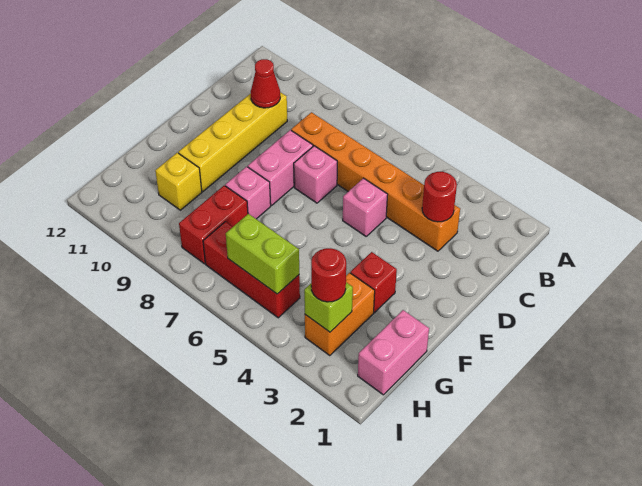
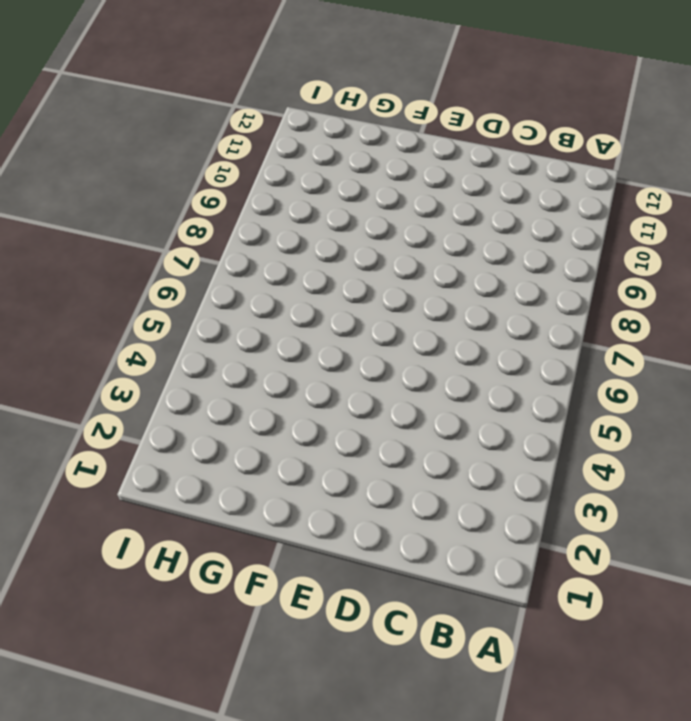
none -> orange brick C3:C8 level 1
none -> yellow brick C10:F10 level 1
none -> pink brick D5 level 1

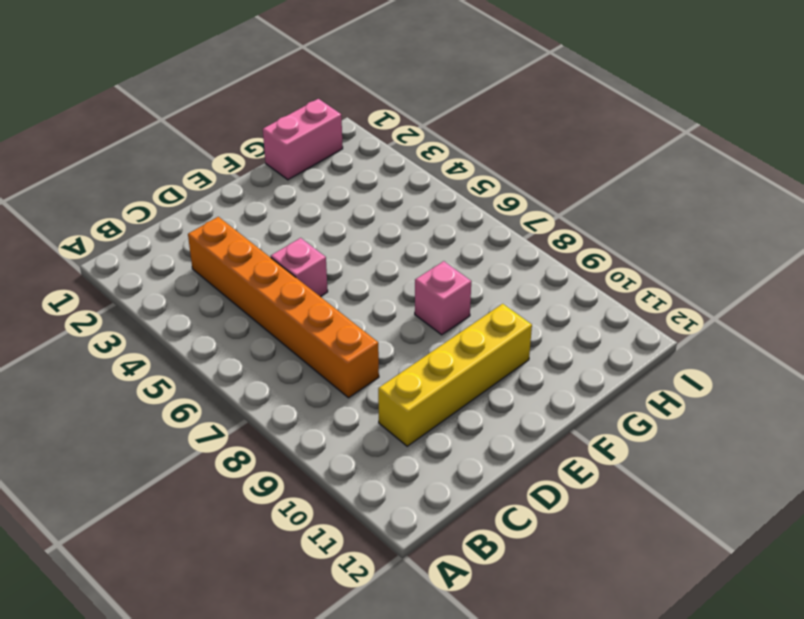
none -> pink brick D7 level 1
none -> pink brick D8:E8 level 1
none -> red brick F3 level 1

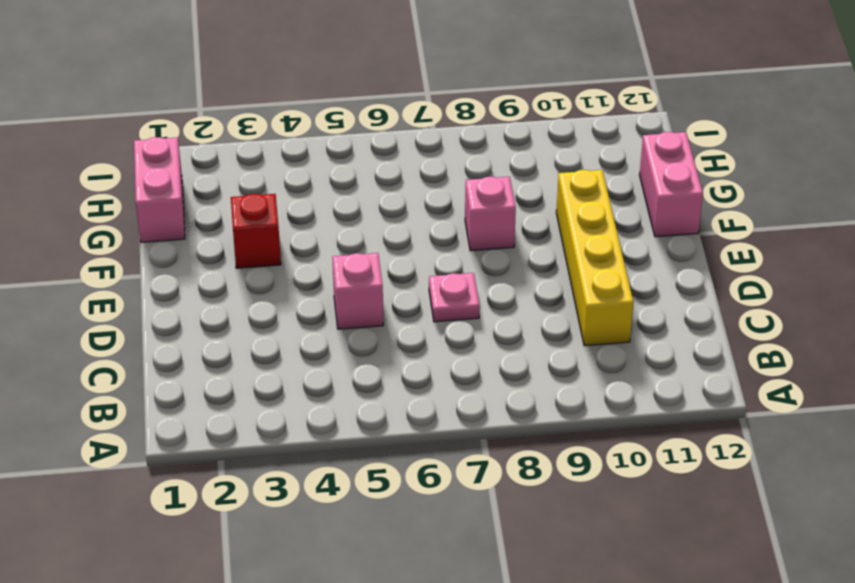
pink plate D7 level 1 -> pink brick D7 level 1
pink brick F12:G12 level 1 -> pink brick D8:E8 level 1
none -> orange brick C3:C8 level 1
none -> orange brick G3:H3 level 1
none -> red brick G8:H8 level 1

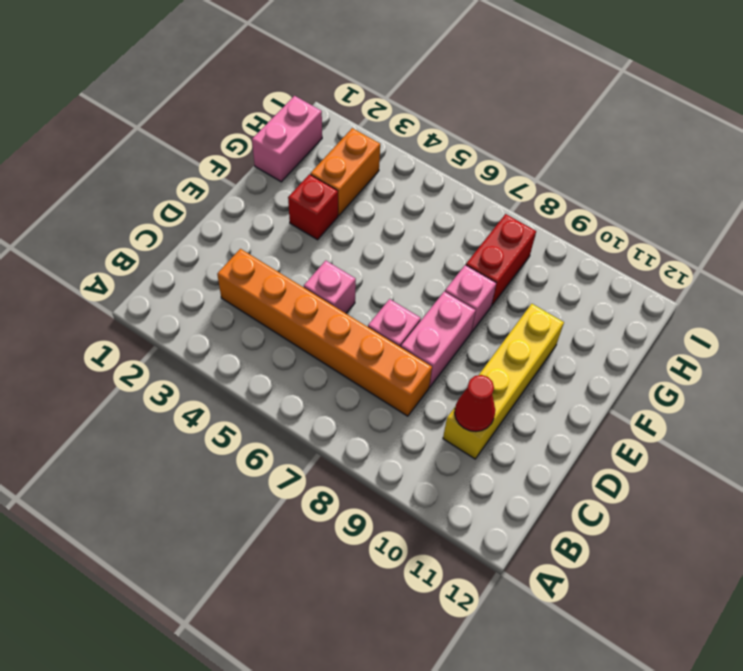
none -> yellow brick G10 level 1
none -> red brick H5:H7 level 1
none -> red round brick C3 level 2

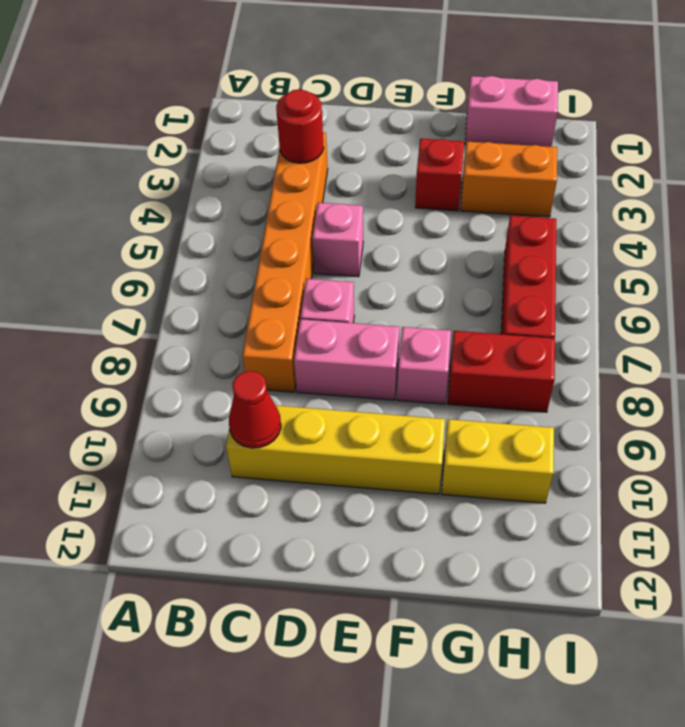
yellow brick G10:H10 level 1 -> yellow brick G10 level 1
none -> lime brick H3 level 2
none -> lime brick H5:H6 level 2
none -> red round brick H3 level 3

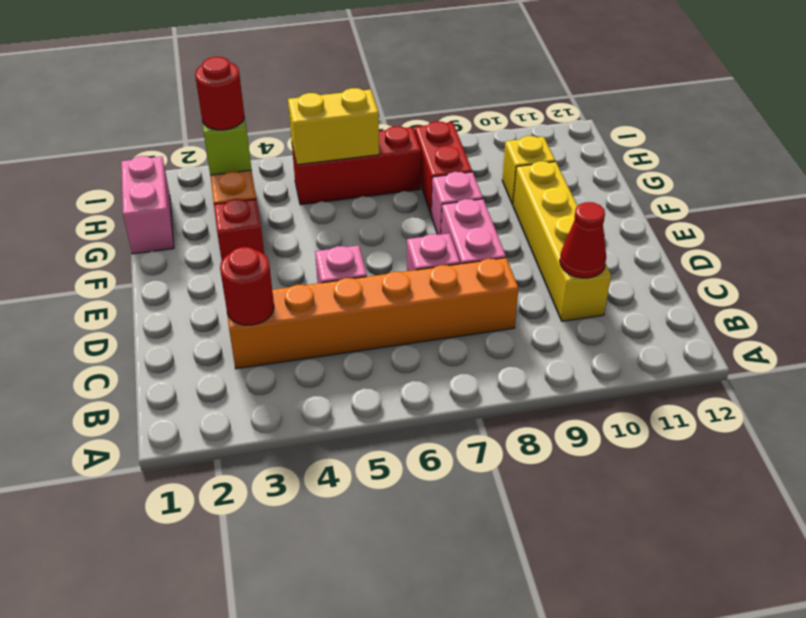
yellow brick H5:H6 level 2 -> lime brick H5:H6 level 2

